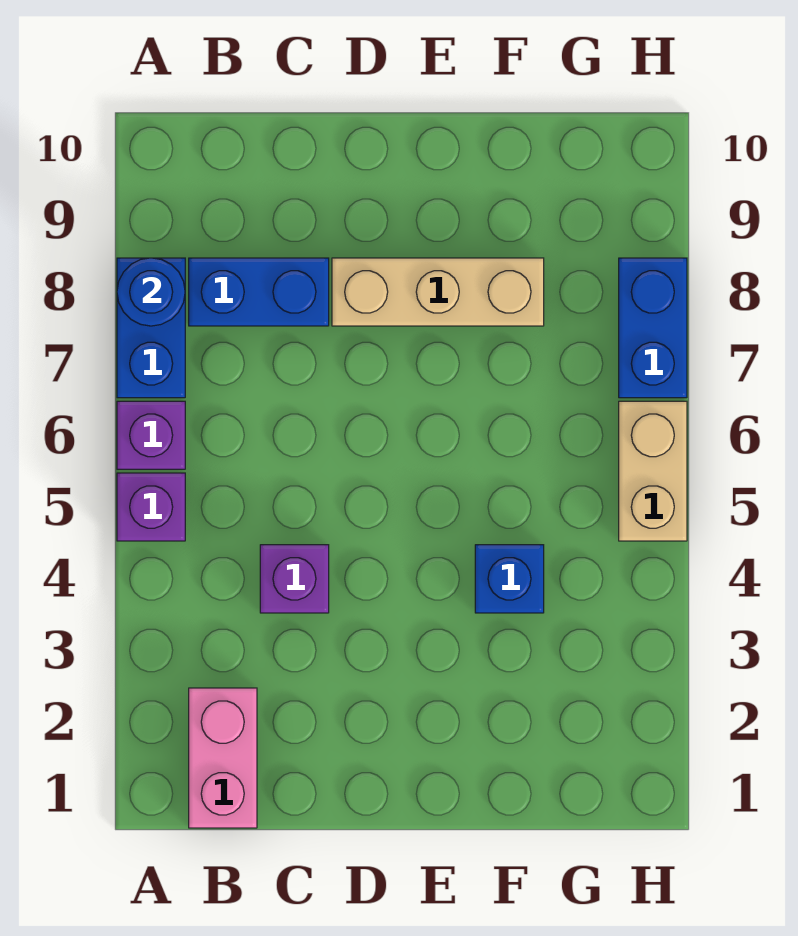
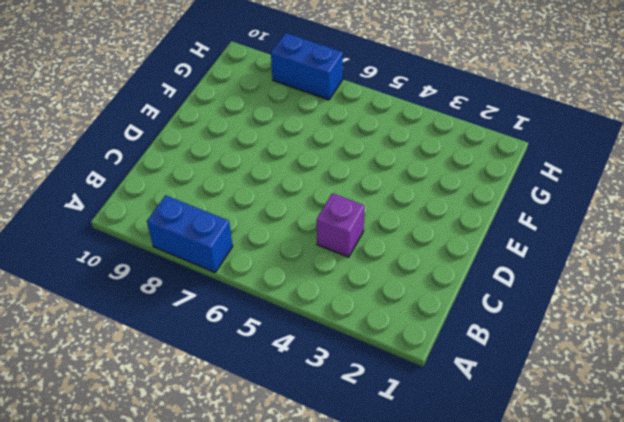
none -> purple brick A5 level 1
none -> purple brick A6 level 1

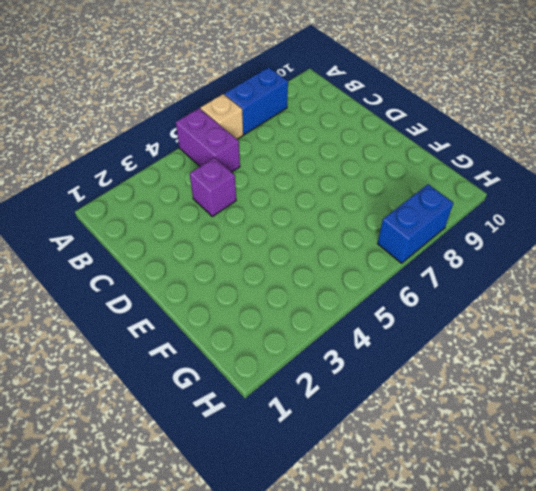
purple brick A5:B5 level 1 -> purple brick A5 level 1
tan brick A6 level 1 -> purple brick A6 level 1
none -> pink brick B1:B2 level 1
none -> blue brick B8:C8 level 1

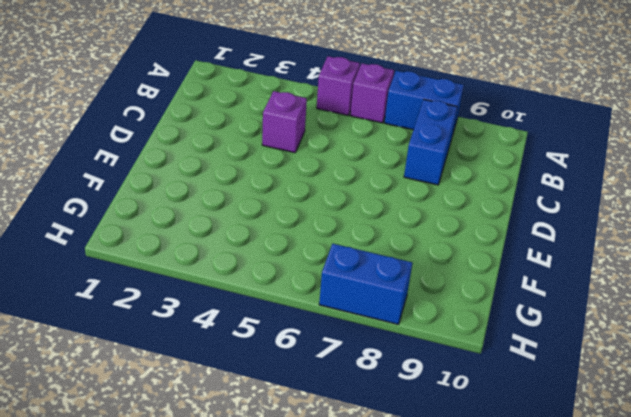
none -> pink brick B1:B2 level 1
none -> tan brick D8:F8 level 1

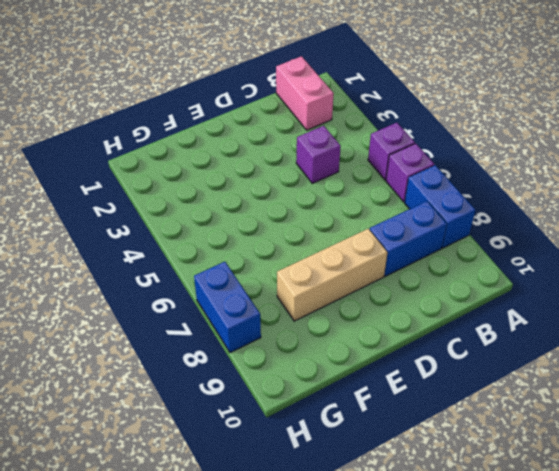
none -> blue brick F4 level 1
none -> tan brick H5:H6 level 1

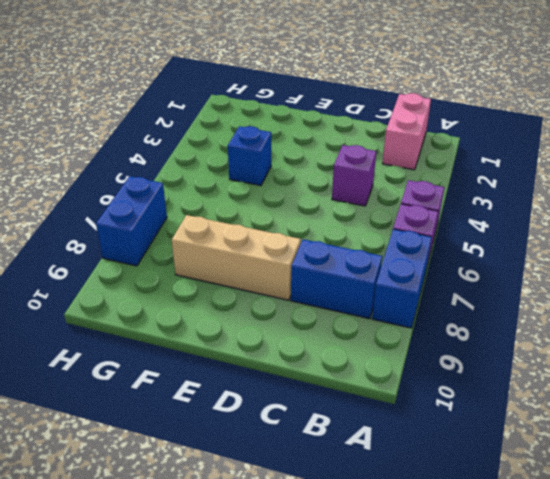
none -> tan brick H5:H6 level 1
none -> blue round brick A8 level 2

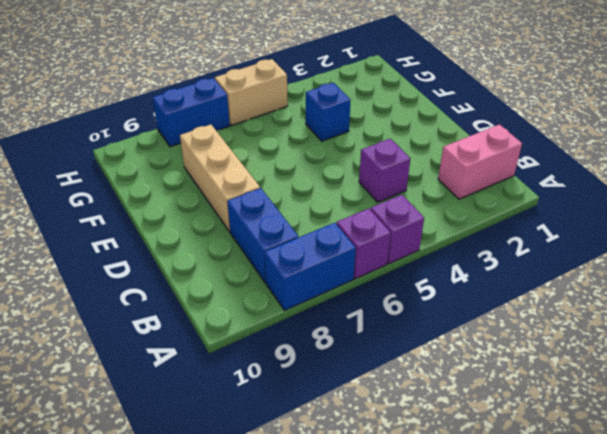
none -> blue round brick A8 level 2

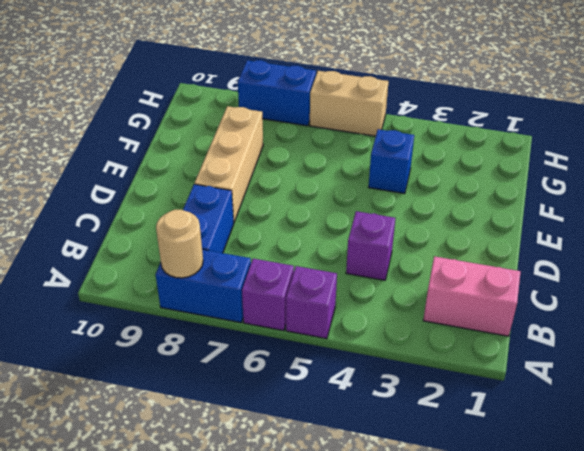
tan round brick A8 level 2 -> blue round brick A8 level 2

